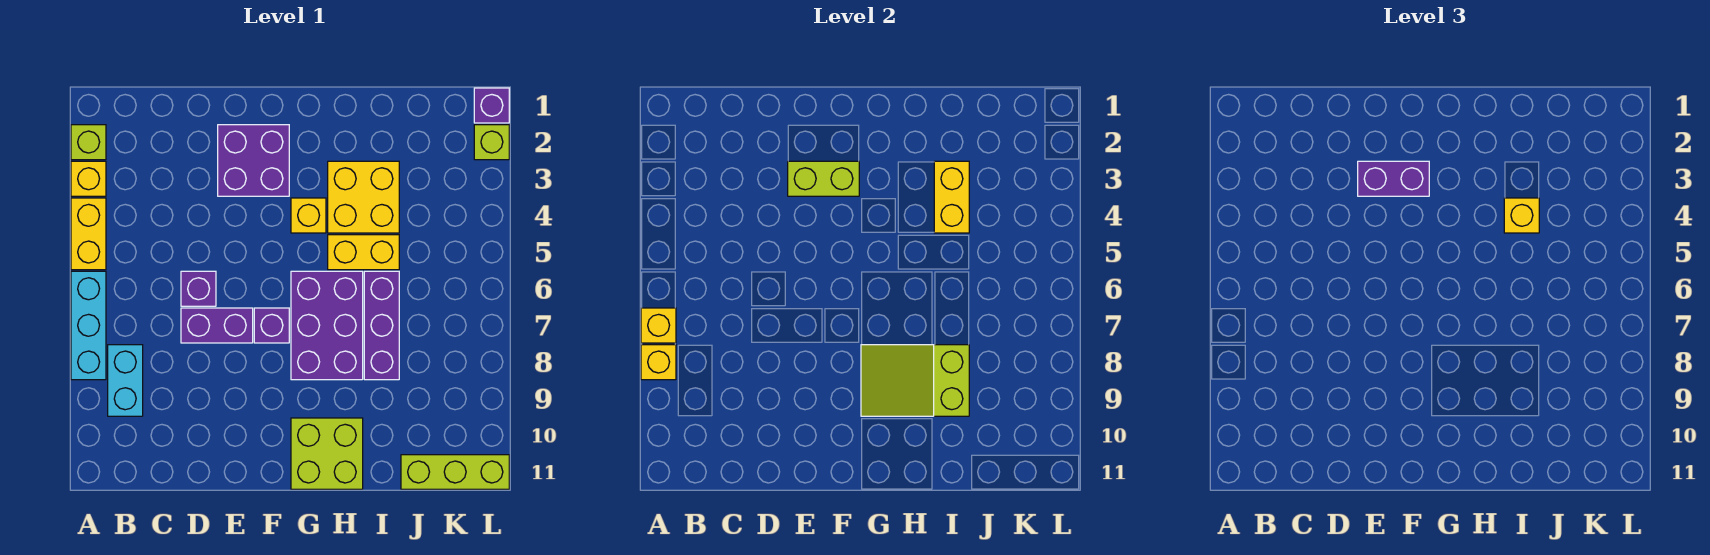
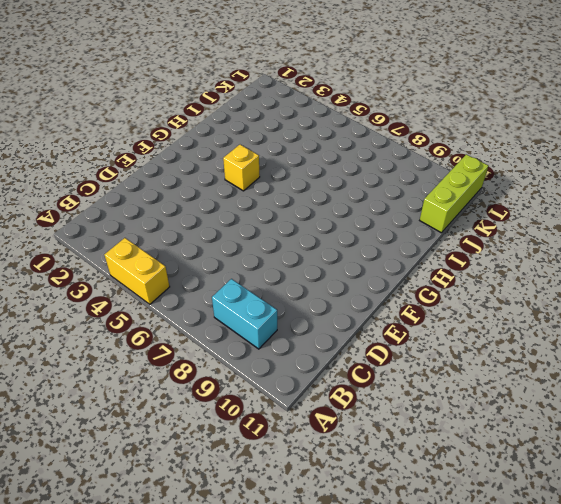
none -> lime brick A2 level 1
none -> yellow brick A3 level 1
none -> cyan brick A6:A8 level 1

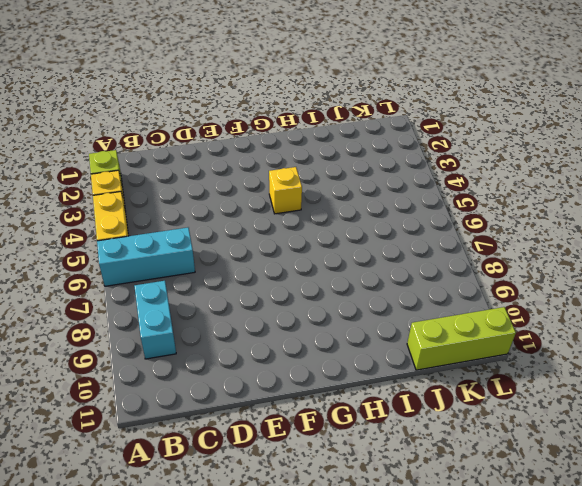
cyan brick A6:C6 level 1 -> cyan brick A6:A8 level 1
none -> purple brick D6 level 1
none -> purple brick D7:E7 level 1
none -> purple brick E2:F3 level 1

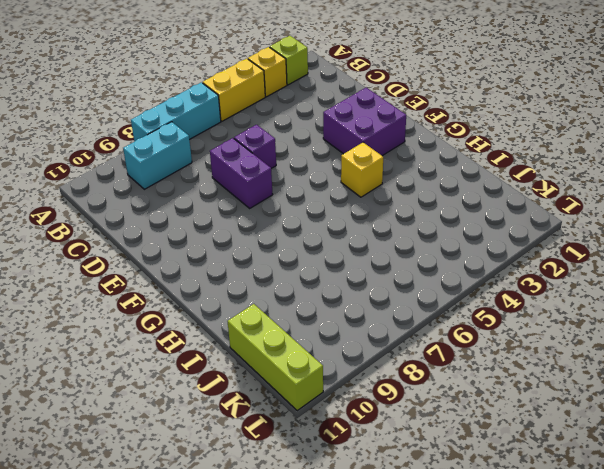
none -> purple brick F7 level 1
none -> purple brick G6:H8 level 1
none -> lime brick G10:H11 level 1

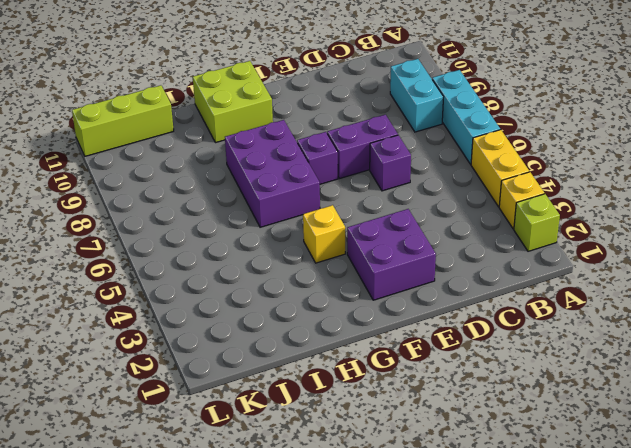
none -> yellow brick H3:I4 level 1
none -> yellow brick H5:I5 level 1
none -> purple brick I6:I8 level 1

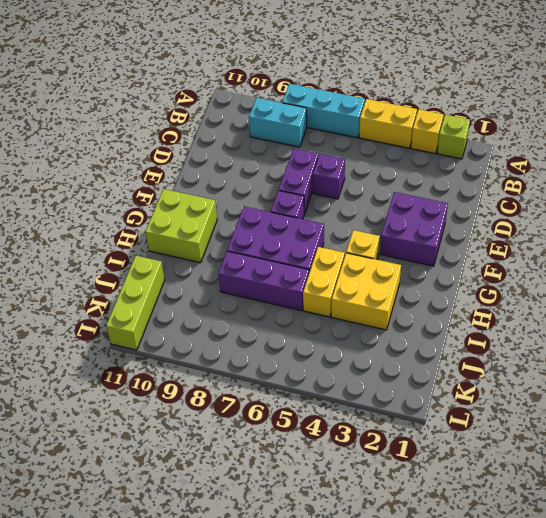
none -> purple brick L1 level 1
none -> lime brick L2 level 1
none -> yellow brick A7 level 2

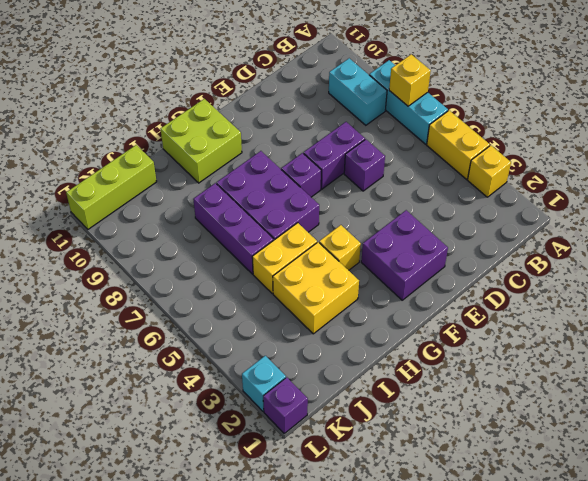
cyan brick L2 level 1 -> lime brick L2 level 1
none -> lime brick A2 level 1
none -> yellow brick A8 level 2
none -> lime brick E3:F3 level 2

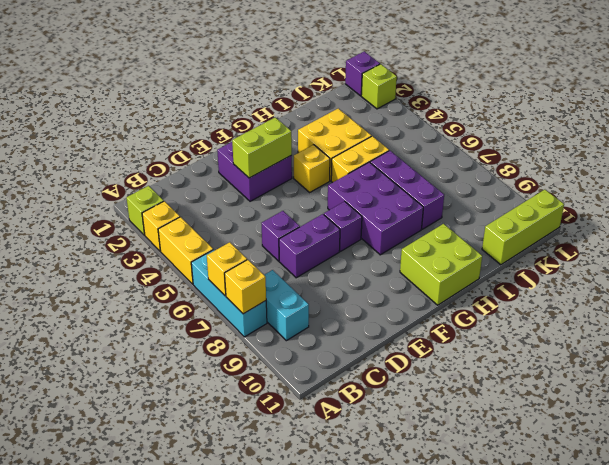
none -> lime slope G8:I9 level 2 top I
none -> yellow brick I3:I4 level 2
none -> purple brick E3:F3 level 3

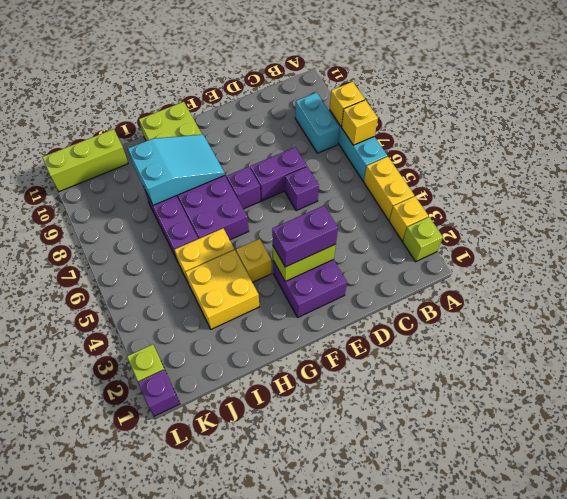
cyan slope G8:I9 level 2 top I -> lime slope G8:I9 level 2 top I
none -> yellow brick I3:I4 level 2
none -> yellow brick I4 level 3

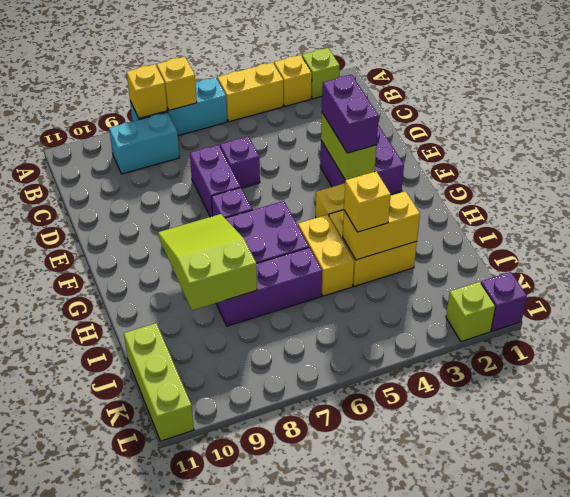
none -> lime brick G10:H11 level 1

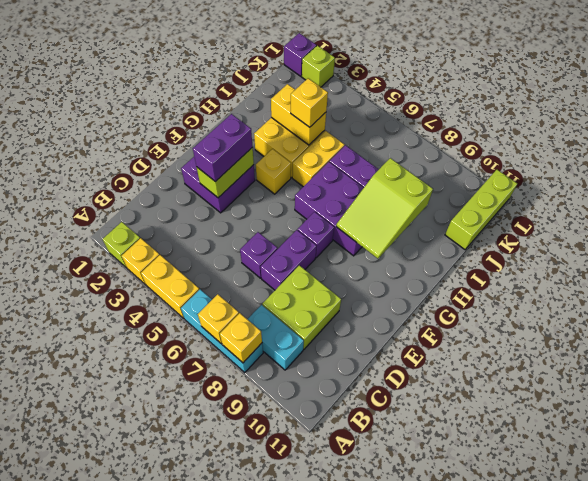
lime brick C8:D9 level 1 -> lime brick G10:H11 level 1

